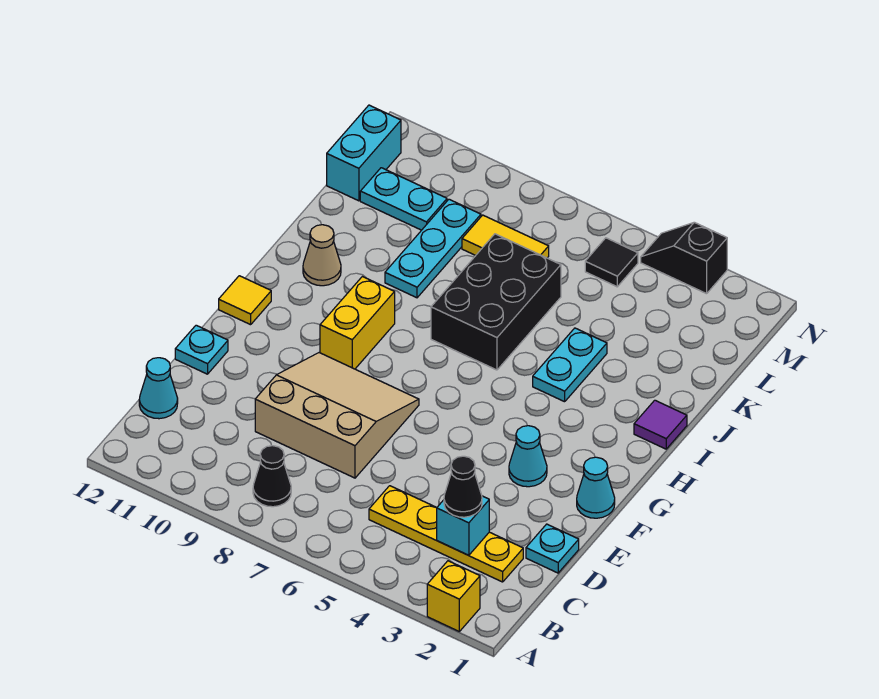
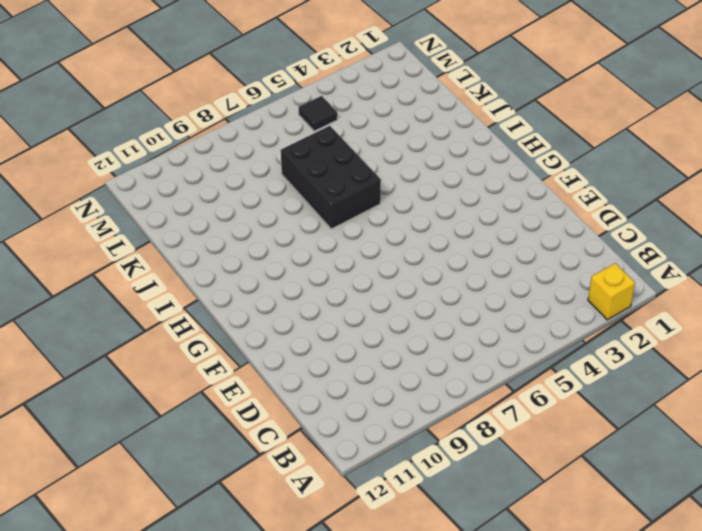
none -> black cone B8 level 1
none -> yellow plate C2:C5 level 1
none -> cyan cone C12 level 1

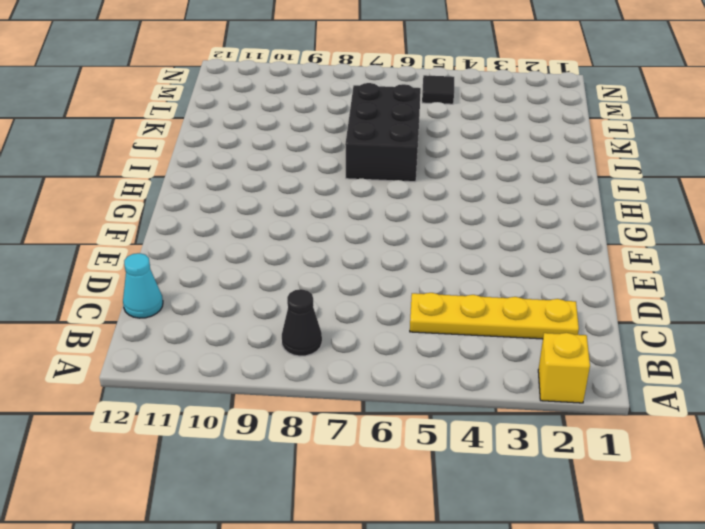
none -> cyan plate D1 level 1
none -> tan slope D7:F9 level 1 top D
none -> cyan plate E12 level 1

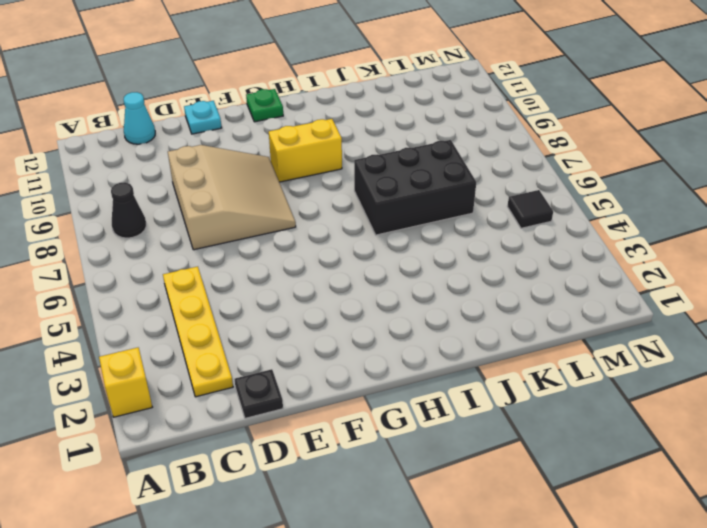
black plate D1 level 1 -> cyan plate D1 level 1
green plate G12 level 1 -> yellow tile G12 level 1
none -> cyan cone F1 level 1
none -> cyan cone F3 level 1
none -> purple tile I1 level 1

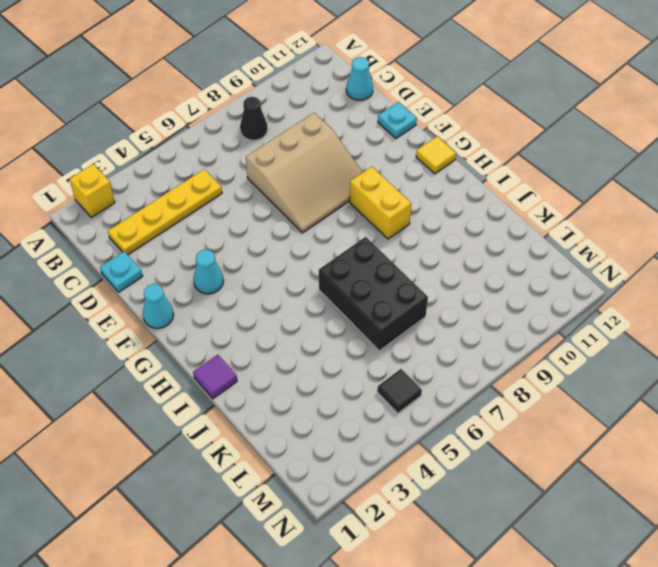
none -> cyan plate I4:J4 level 1
none -> tan cone I11 level 1
none -> cyan plate J9:L9 level 1

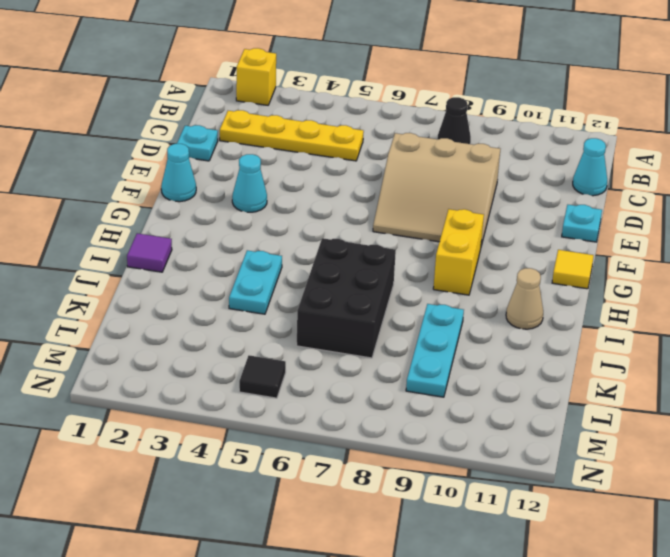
none -> yellow tile L7:L8 level 1
none -> cyan plate L10:L11 level 1
none -> cyan brick L12:M12 level 1

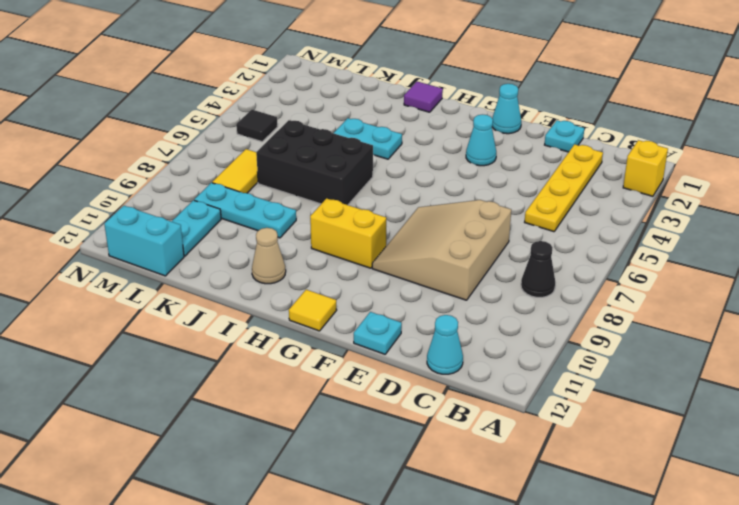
none -> black slope N3:N4 level 1 top 3
none -> cyan brick C3 level 2
none -> black cone C3 level 3

